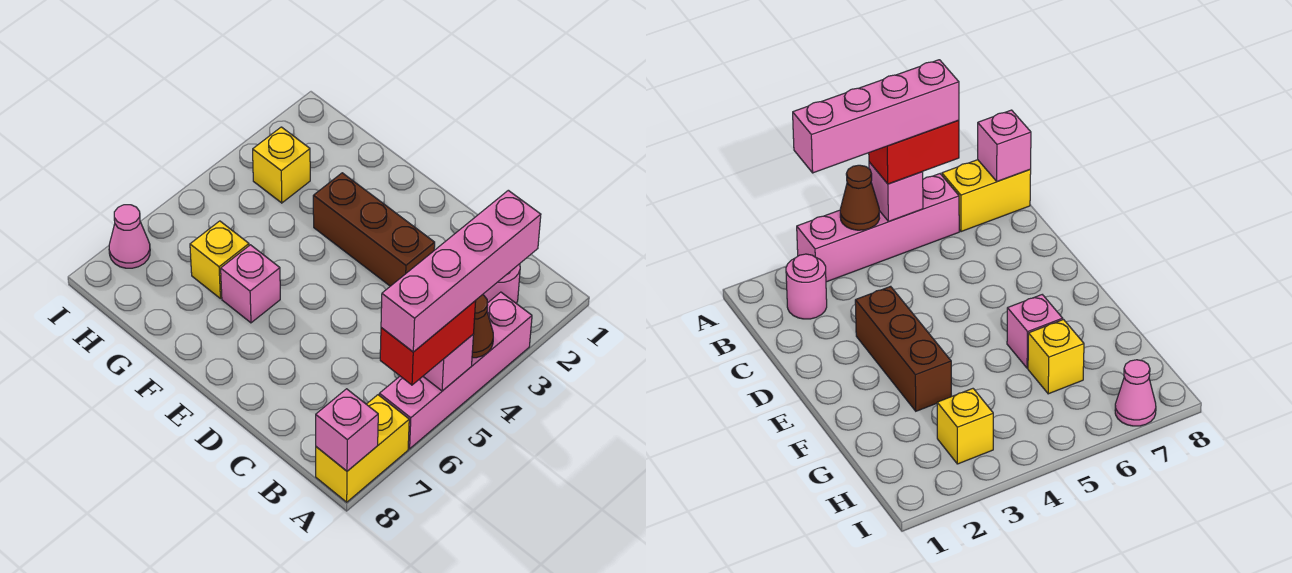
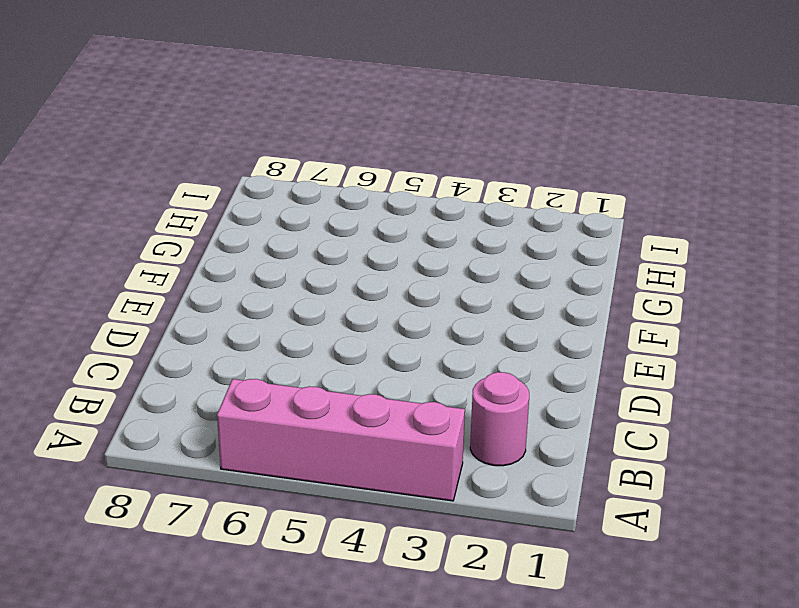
none -> yellow brick A7:A8 level 1
none -> brown brick D3:F3 level 1
none -> pink brick F6 level 1

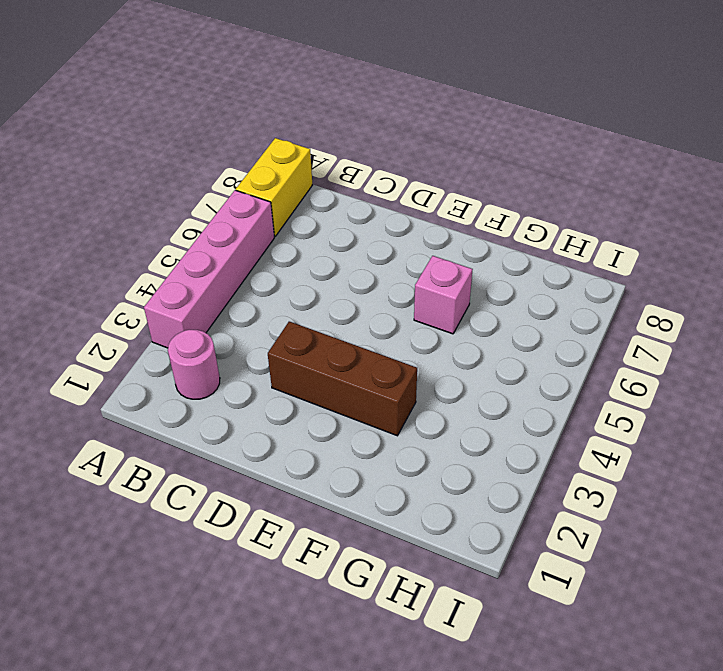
none -> yellow brick G6 level 1
none -> yellow brick H3 level 1
none -> pink cone I7 level 1

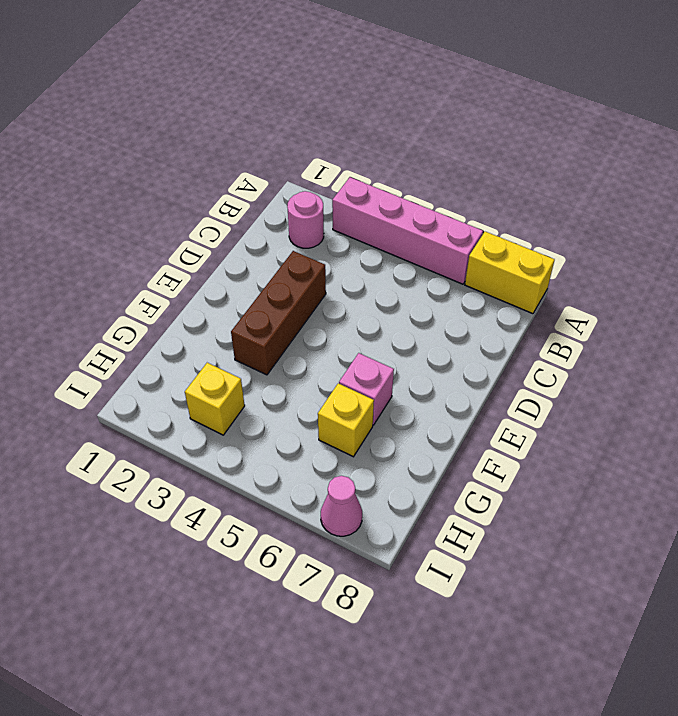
none -> brown cone A4 level 2
none -> pink brick A5 level 2
none -> pink brick A8 level 2

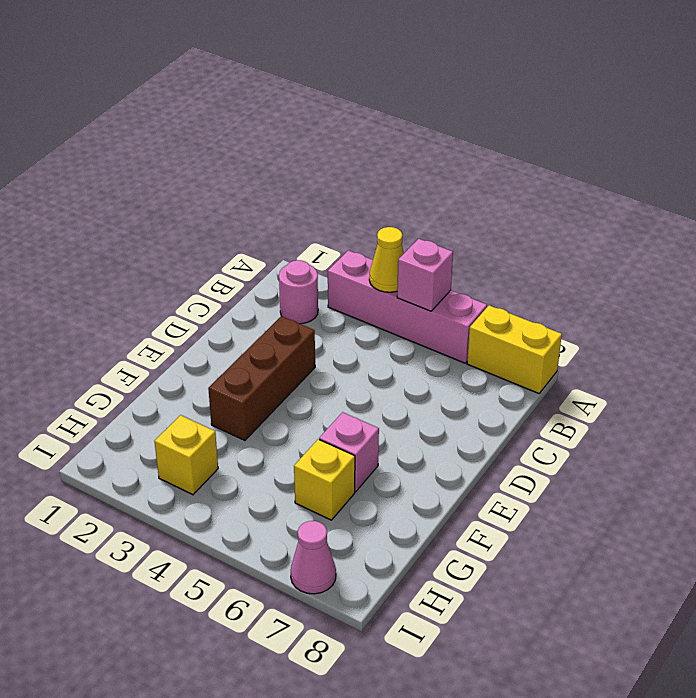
yellow cone A4 level 2 -> brown cone A4 level 2
none -> pink brick A8 level 2
none -> red brick A5:A6 level 3
none -> pink brick A3:A6 level 4

